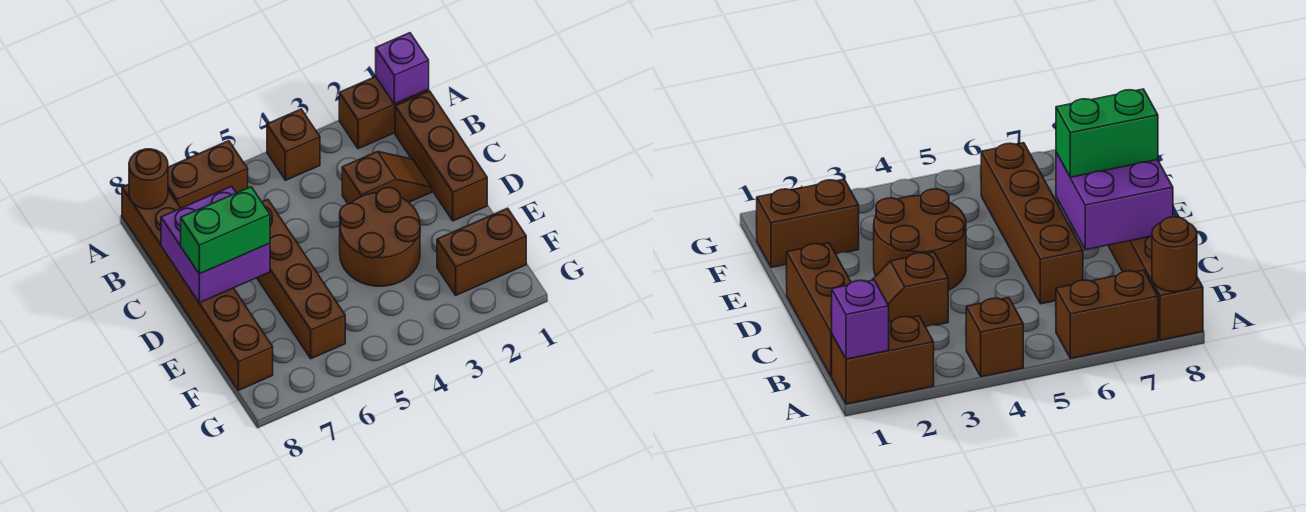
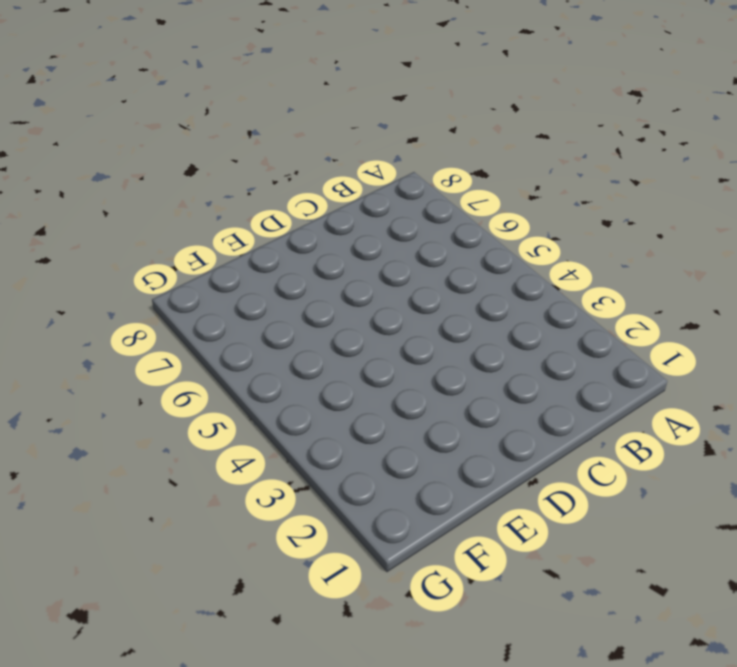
none -> brown brick A1:A2 level 1
none -> brown brick A4 level 1
none -> brown brick A6:A7 level 1

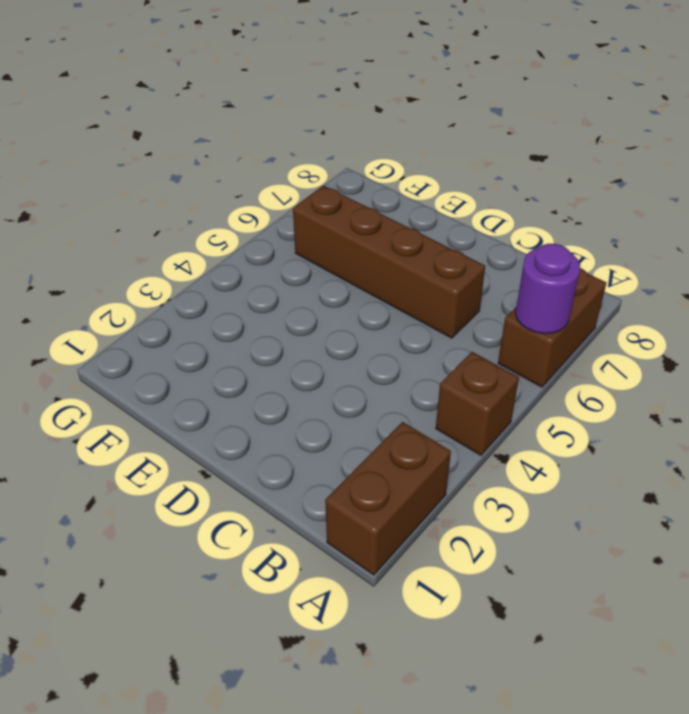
purple round brick A6 level 2 -> none
none -> brown brick A8:F8 level 1
none -> brown brick B1:D1 level 1
none -> brown slope C2:C3 level 1 top 3

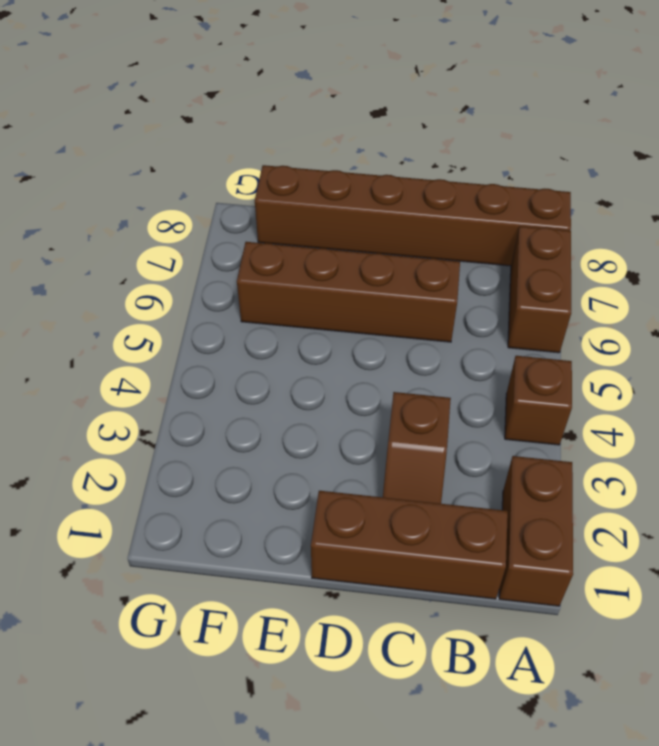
none -> brown round brick D3:E4 level 1
none -> brown brick F1:F2 level 1
none -> purple brick A1 level 2

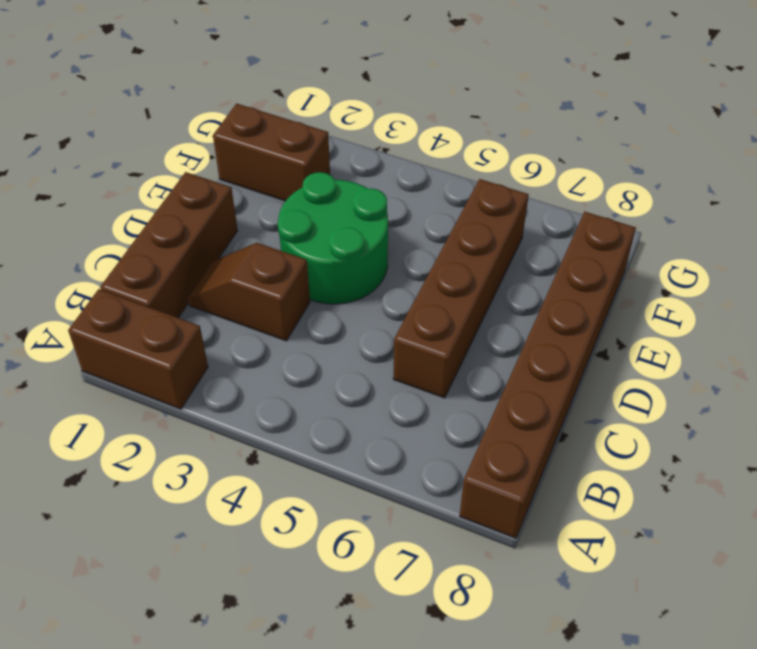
green round brick D3:E4 level 1 -> brown round brick D3:E4 level 1
none -> brown brick A4 level 1
none -> brown brick A6:A7 level 1
none -> purple brick A1 level 2

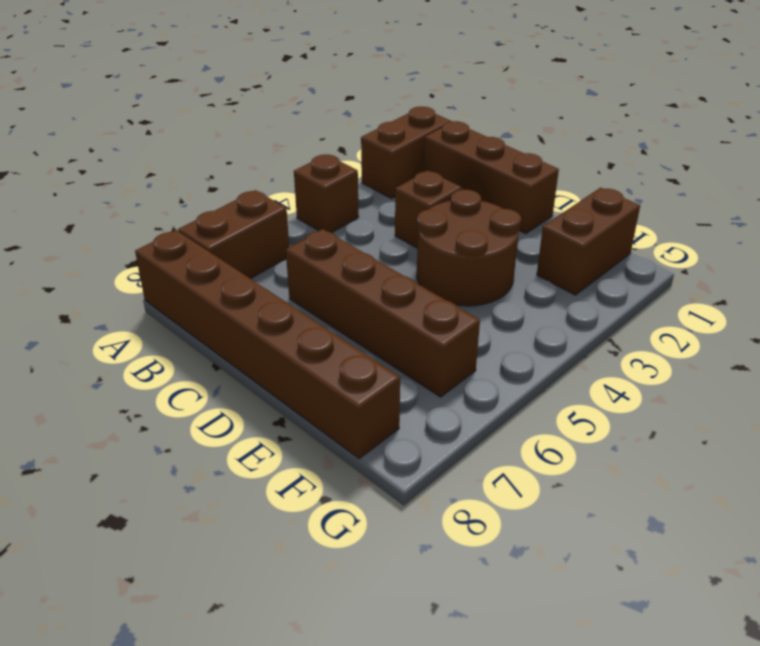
none -> purple brick A1 level 2
none -> brown round brick A8 level 2
none -> purple brick C7:D8 level 2

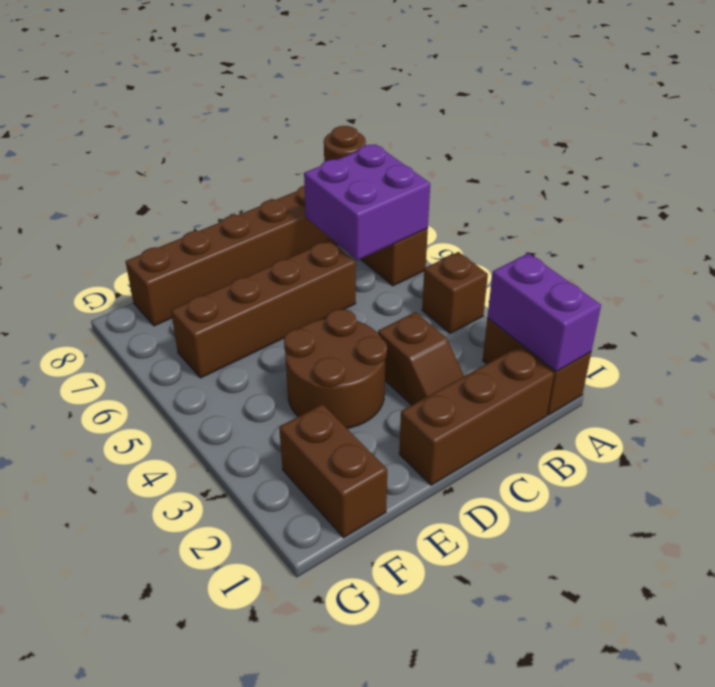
purple brick A1:A2 level 2 -> purple brick A1 level 2
purple brick A6:B7 level 2 -> purple brick C7:D8 level 2
none -> green brick D7:D8 level 3

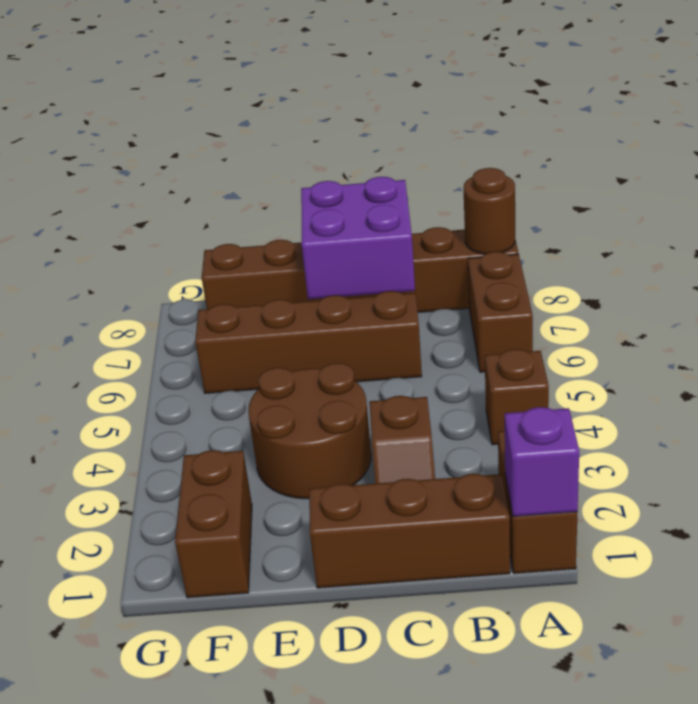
none -> green brick D7:D8 level 3

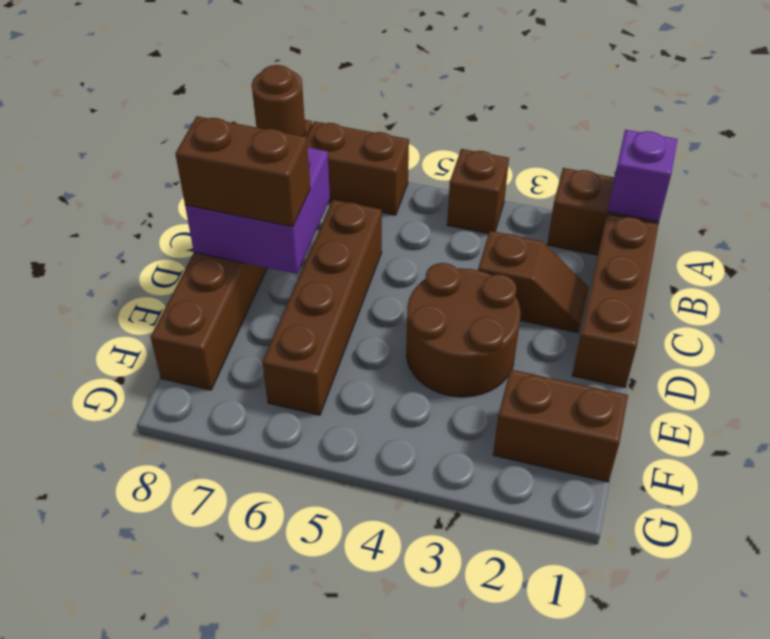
brown brick D7:D8 level 3 -> green brick D7:D8 level 3

